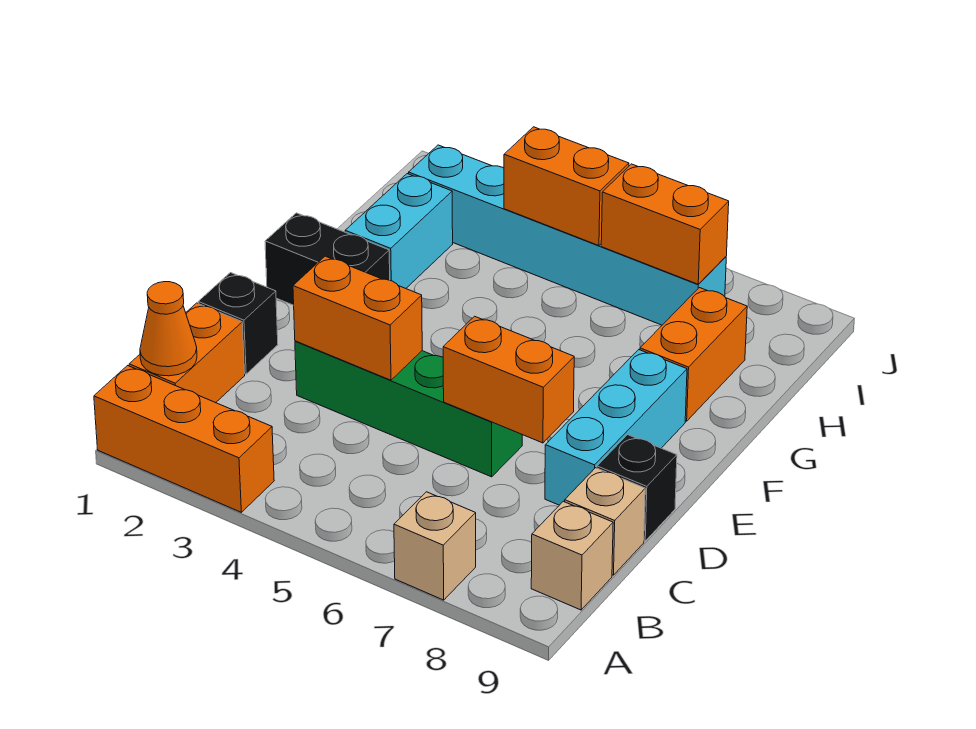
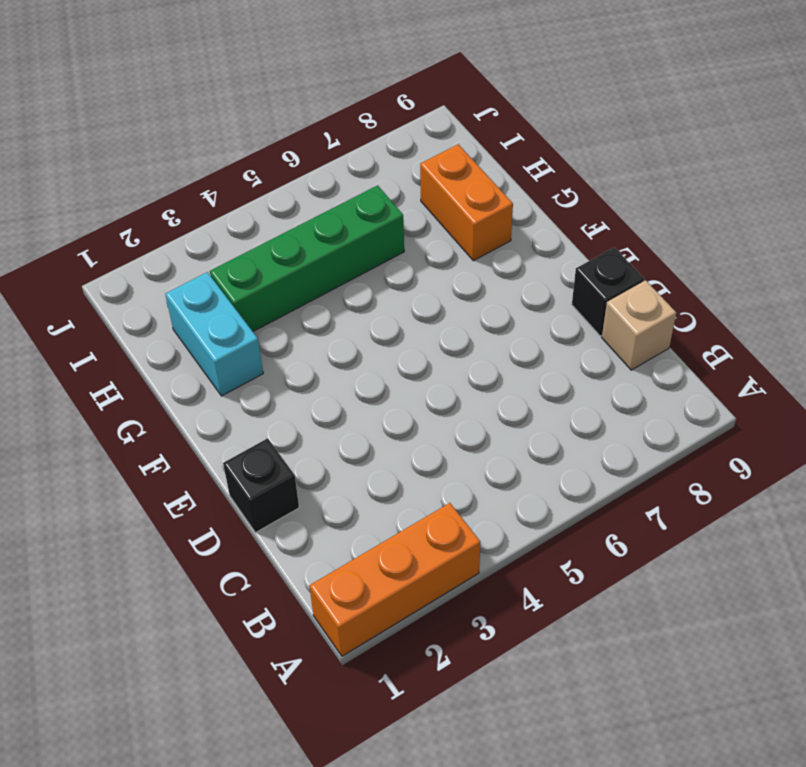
green brick H3:H6 level 1 -> green brick D3:D6 level 1
none -> tan brick A7 level 1
none -> orange brick B1:C1 level 1
none -> tan brick B9 level 1

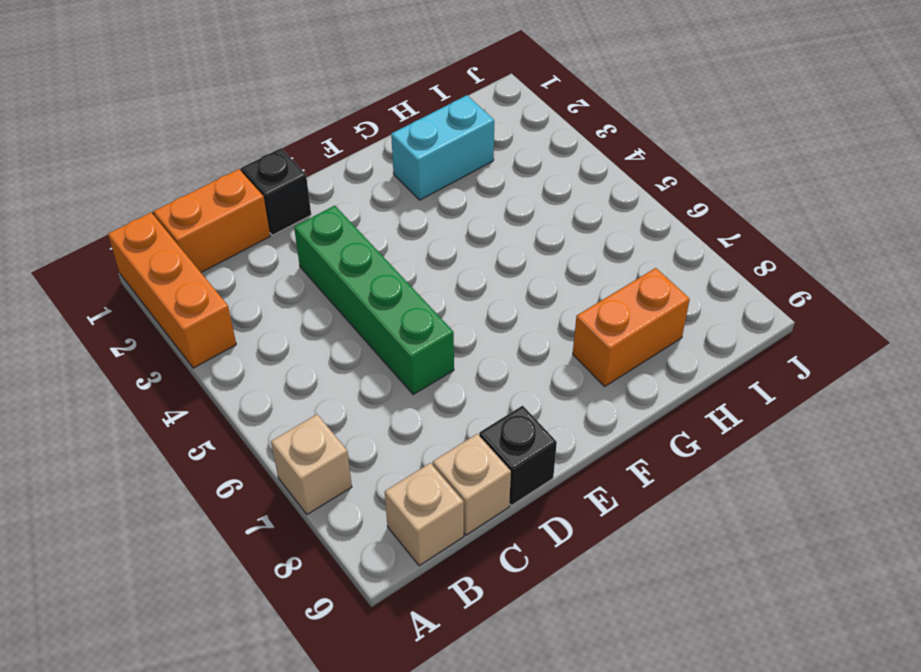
none -> cyan brick D8:F8 level 1
none -> black brick F1:F2 level 1
none -> cyan brick I2:I7 level 1

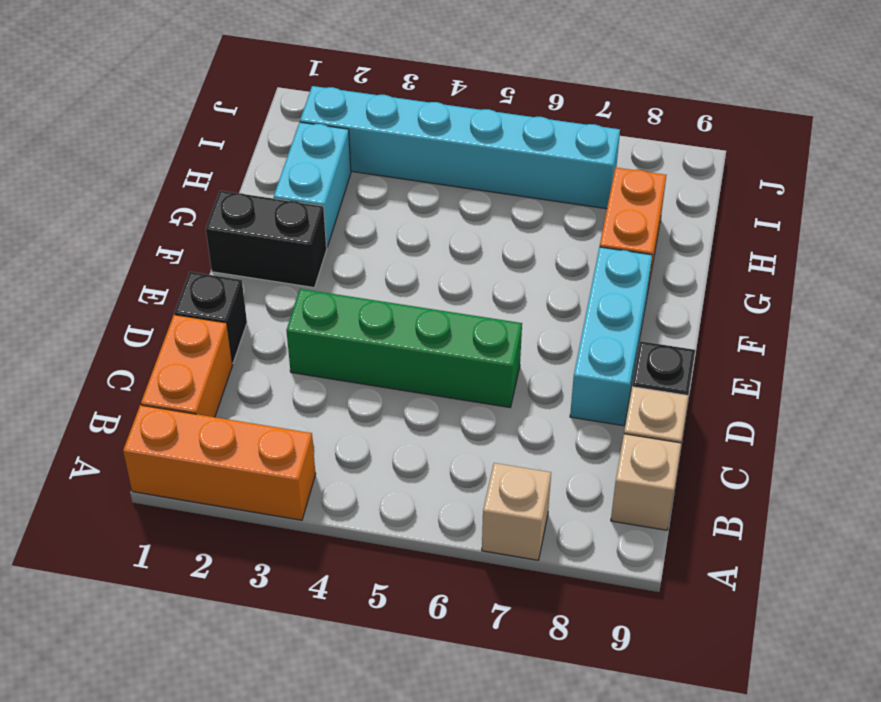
none -> orange cone B1 level 2
none -> orange brick D3:D4 level 2
none -> orange brick D6:D7 level 2

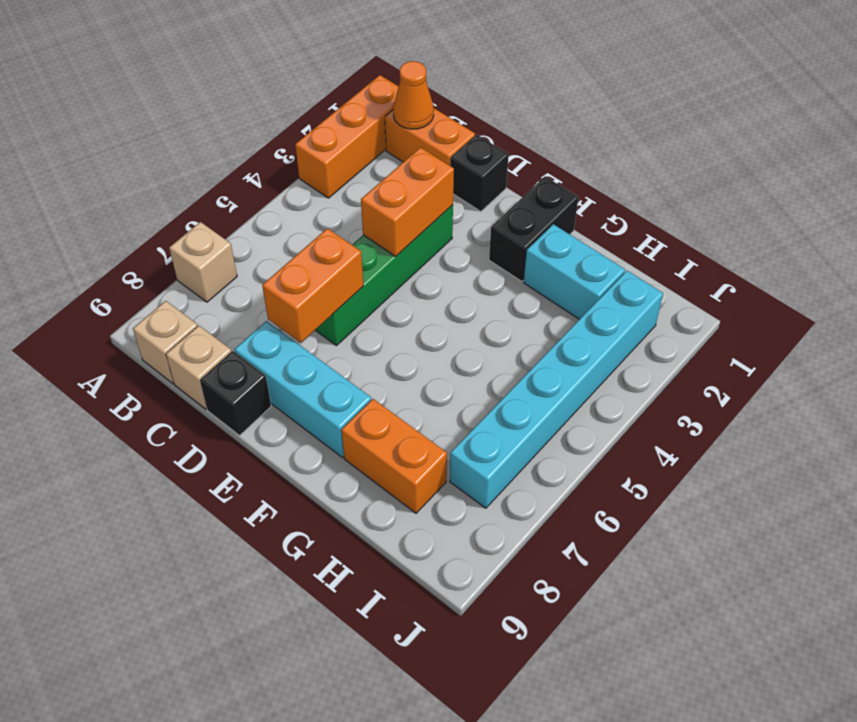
none -> orange brick I4:I5 level 2
none -> orange brick I6:I7 level 2

